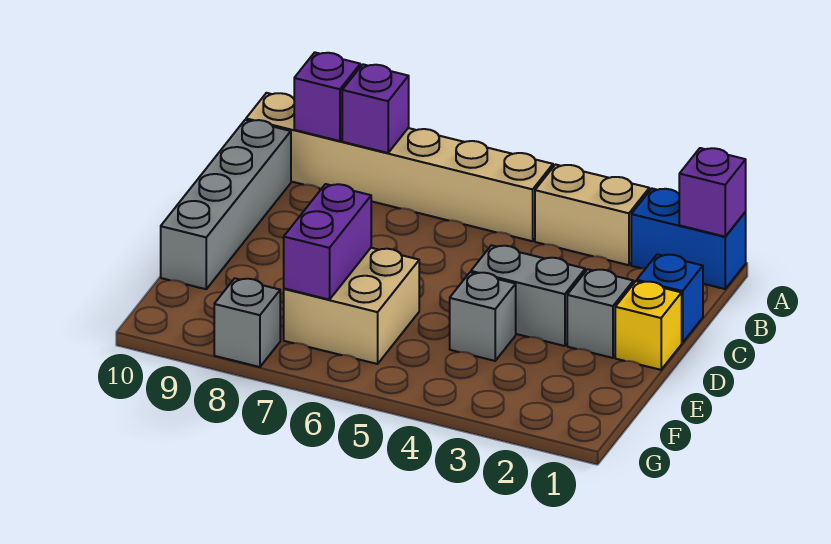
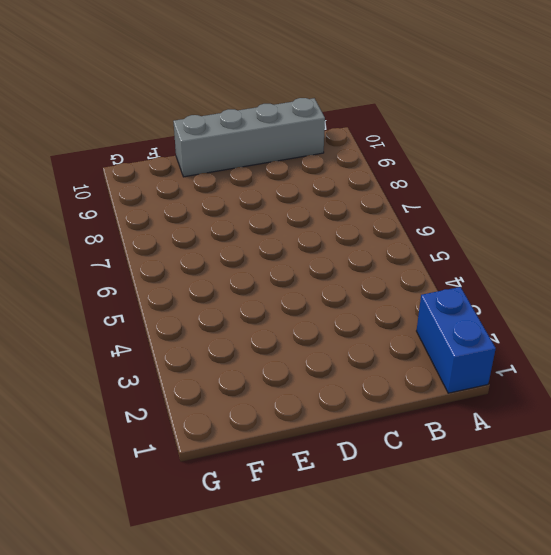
none -> tan brick A3:A4 level 1
none -> tan brick A5:A10 level 1
none -> blue brick C1 level 1

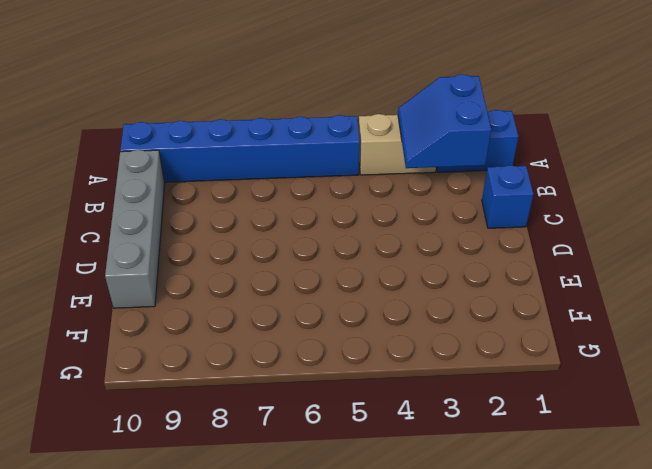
blue slope A2:B3 level 2 top 2 -> none
blue brick A5:A10 level 1 -> tan brick A5:A10 level 1
none -> yellow brick D1 level 1
none -> grey brick D2 level 1
none -> grey brick D3:D4 level 1

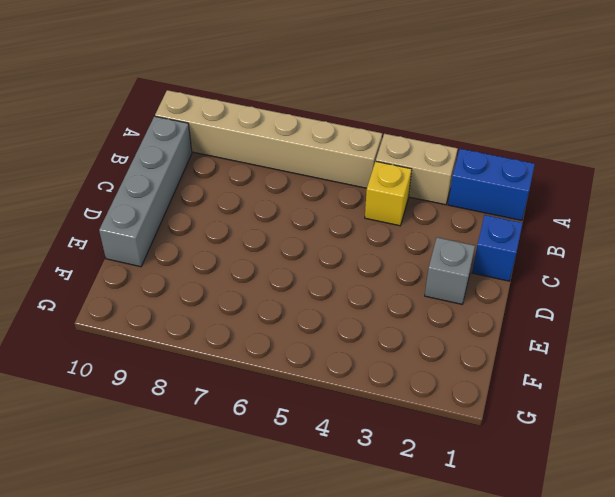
yellow brick B4 level 1 -> yellow brick D1 level 1
none -> grey brick D3:D4 level 1
none -> grey brick E4 level 1
none -> tan brick E6:F7 level 1

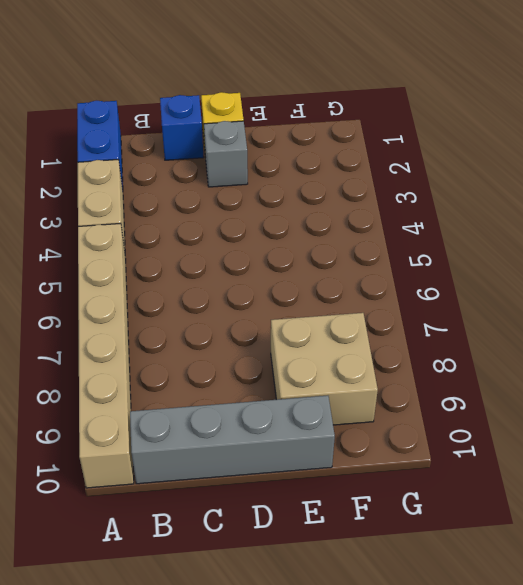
tan brick E8:F9 level 1 -> tan brick E6:F7 level 1
none -> grey brick D3:D4 level 1
none -> grey brick E4 level 1
none -> grey brick G8 level 1

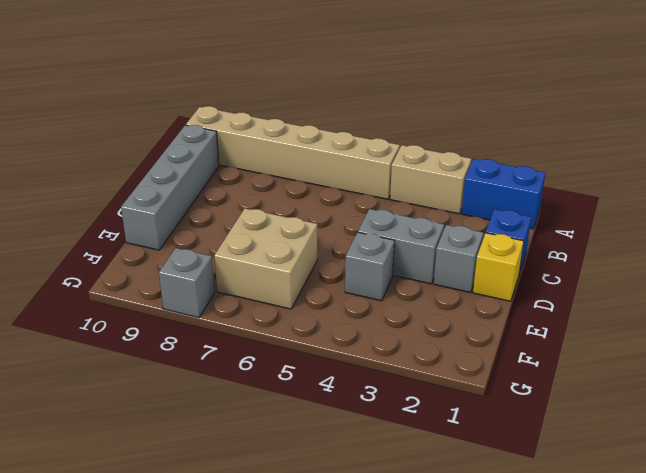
none -> purple brick A1 level 2
none -> purple brick A8 level 2
none -> purple brick A9 level 2

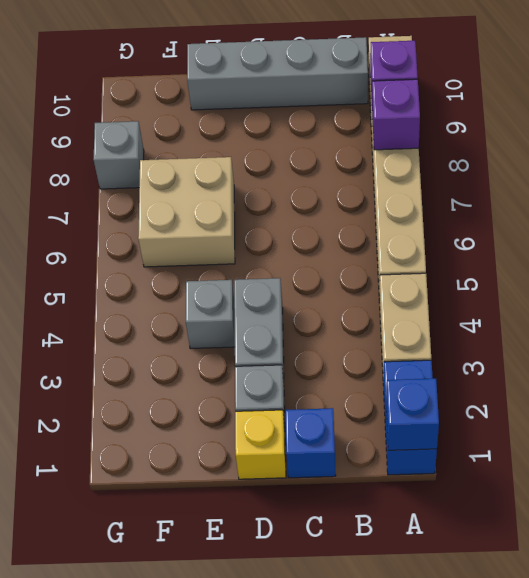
blue brick A1 level 2 -> purple brick A1 level 2
none -> purple brick E7:F7 level 2

